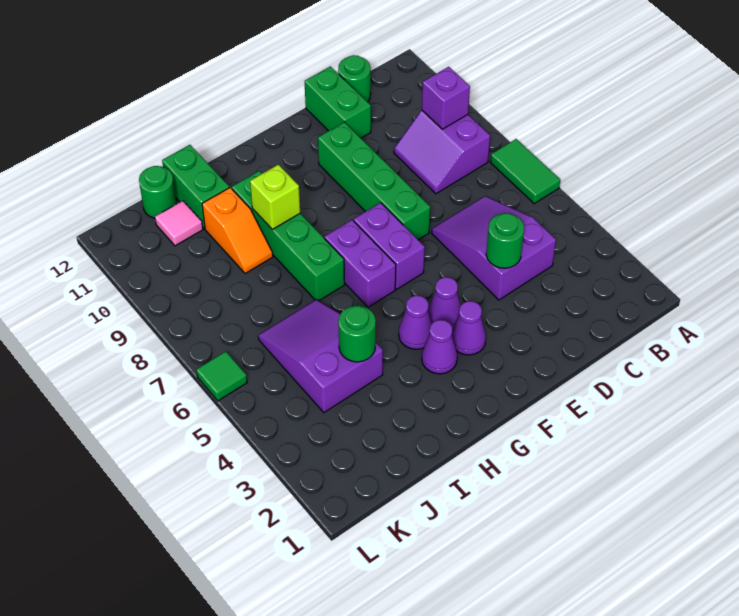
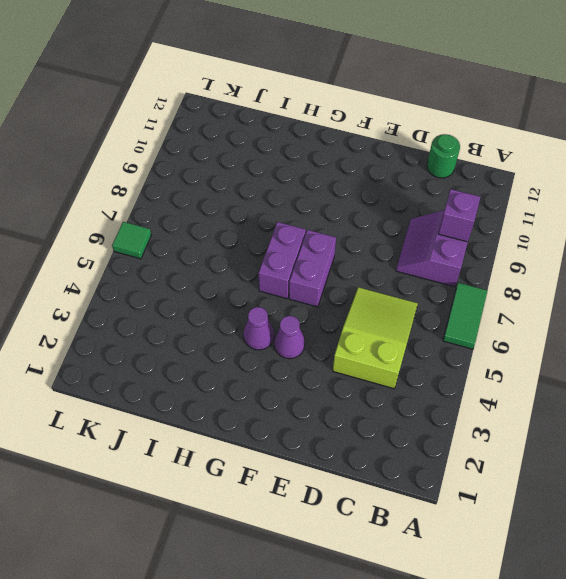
lime slope C4:D6 level 1 top 4 -> purple slope C4:D6 level 1 top 4
none -> green brick D11:D12 level 1
none -> green brick E7:E10 level 1
none -> purple cone F3 level 1

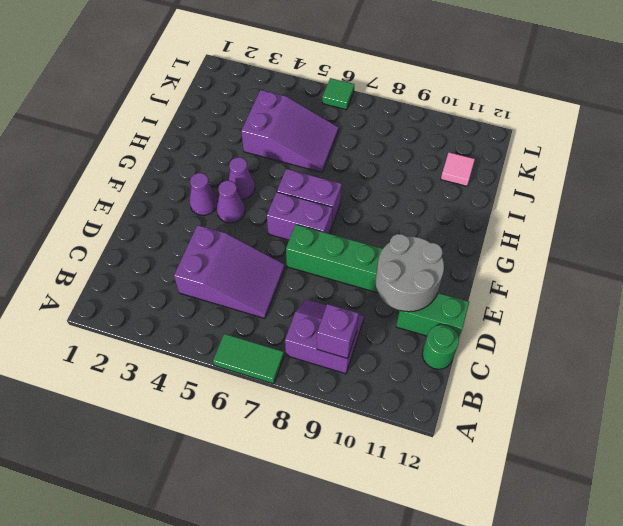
grey round brick D10:E11 level 2 -> none
none -> purple cone G3 level 1
none -> green brick H7:H10 level 1
none -> orange slope I9:I10 level 1 top 10

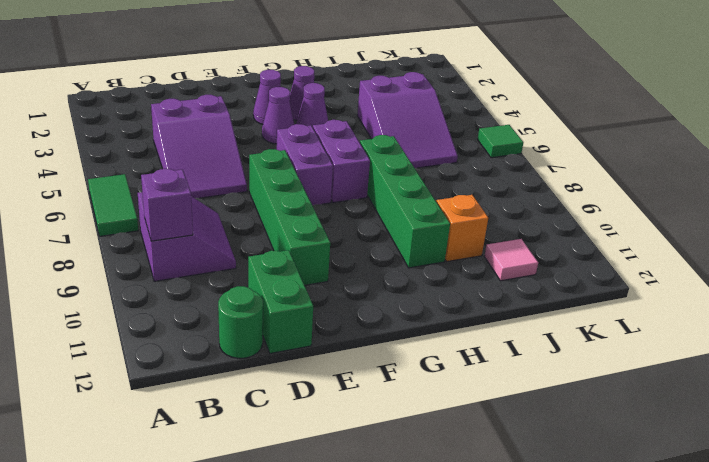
none -> green brick I11:I12 level 1
none -> green round brick J12 level 1
none -> green round brick D4 level 2

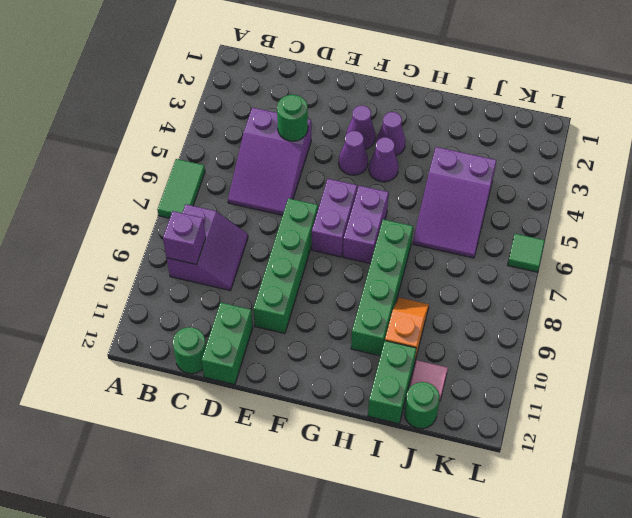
none -> lime brick H9 level 2
none -> green round brick I4 level 2

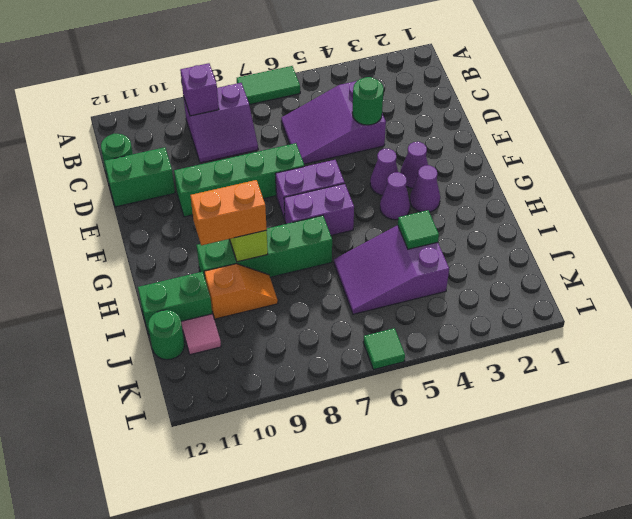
orange brick H9:H10 level 3 -> none
green tile I4 level 2 -> green round brick I4 level 2

